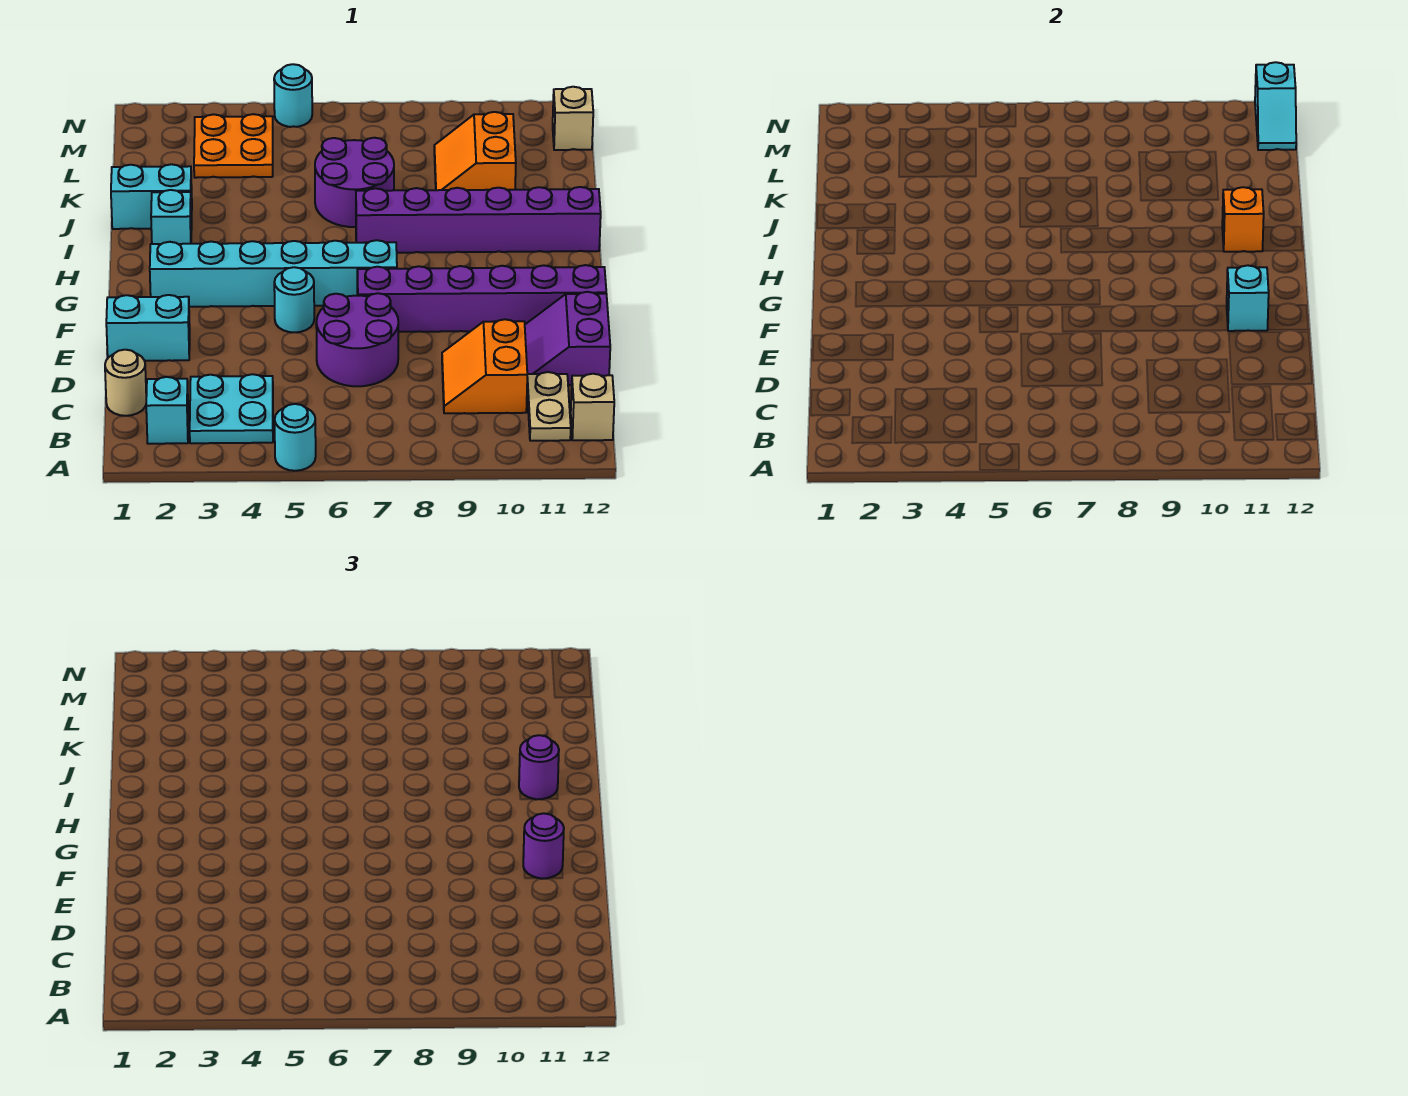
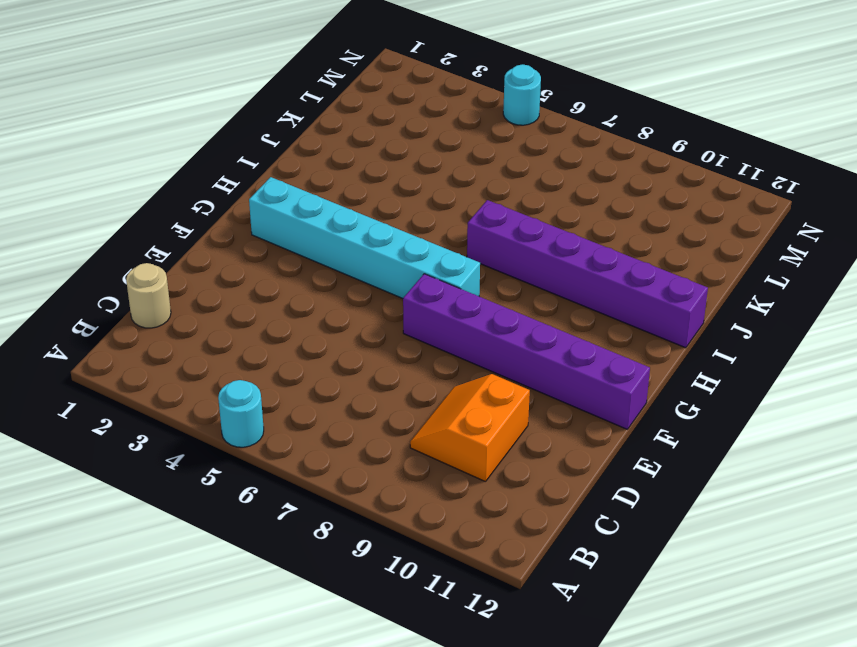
none -> cyan brick B2 level 1
none -> cyan plate B3:C4 level 1
none -> tan plate B11:C11 level 1

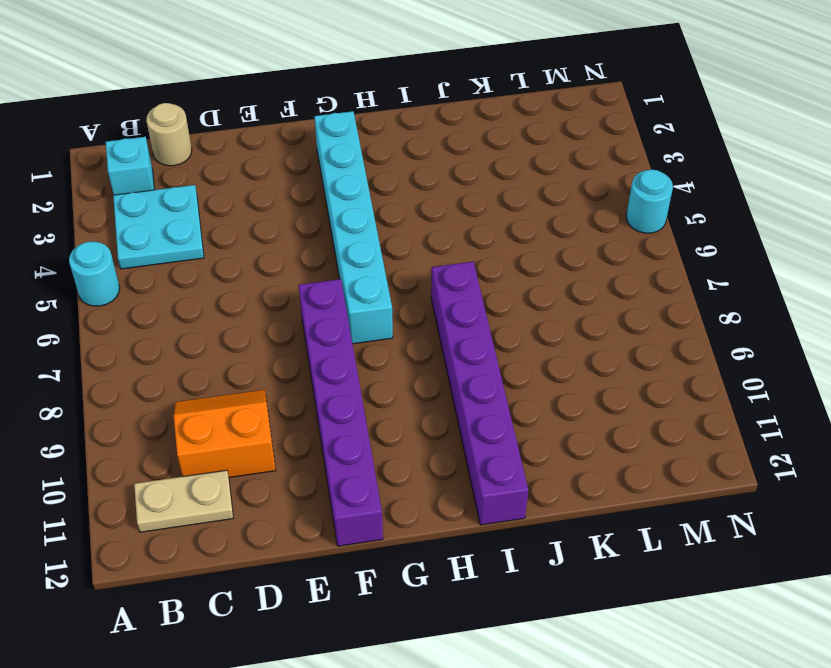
none -> tan brick B12 level 1
none -> purple round brick D6:E7 level 1
none -> purple slope D11:E12 level 1 top 12

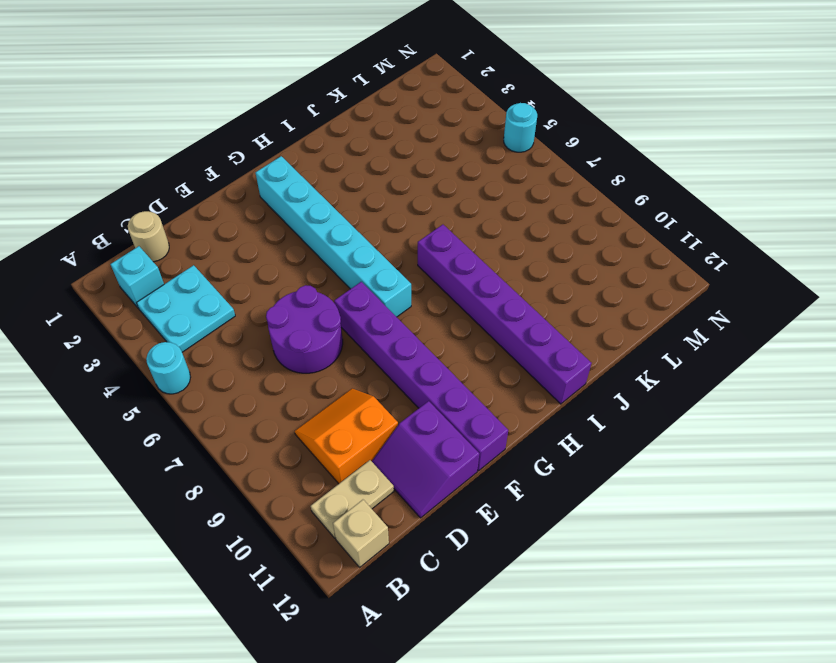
purple slope D11:E12 level 1 top E -> purple slope D11:E12 level 1 top 12
none -> cyan brick E1:E2 level 1
none -> cyan round brick F5 level 1
none -> cyan brick I2 level 1

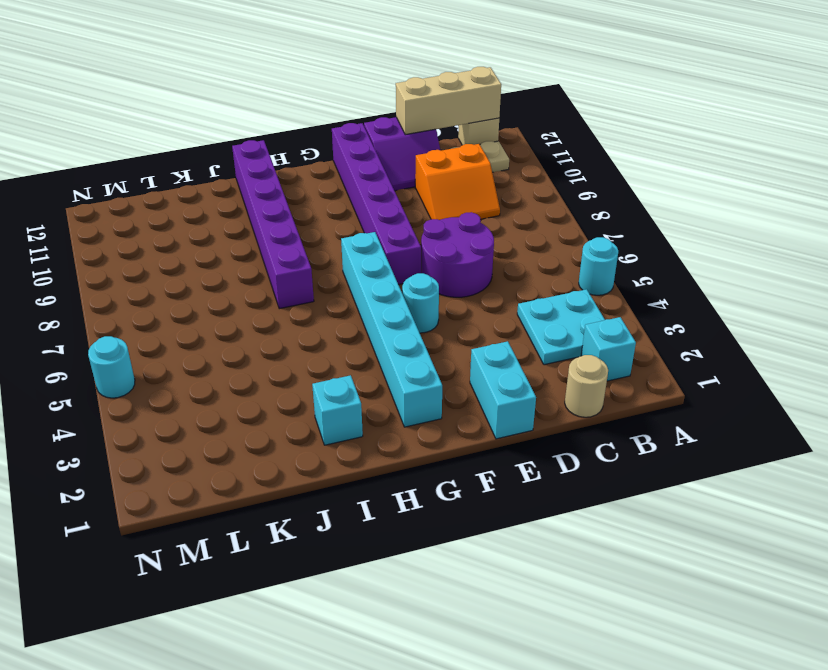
tan brick B12:D12 level 2 -> none
none -> cyan brick J1:J2 level 1
none -> purple round brick J6:K7 level 1
none -> orange slope K9:L10 level 1 top 10

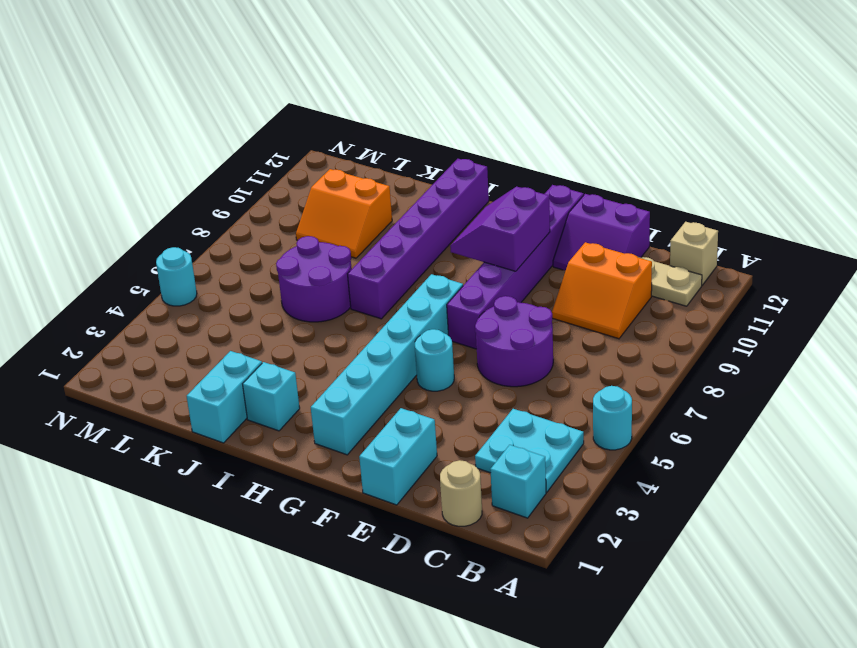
purple slope F9:G10 level 2 top F -> none
none -> orange plate L3:M4 level 1
none -> tan brick M12 level 1
none -> cyan brick F11 level 2

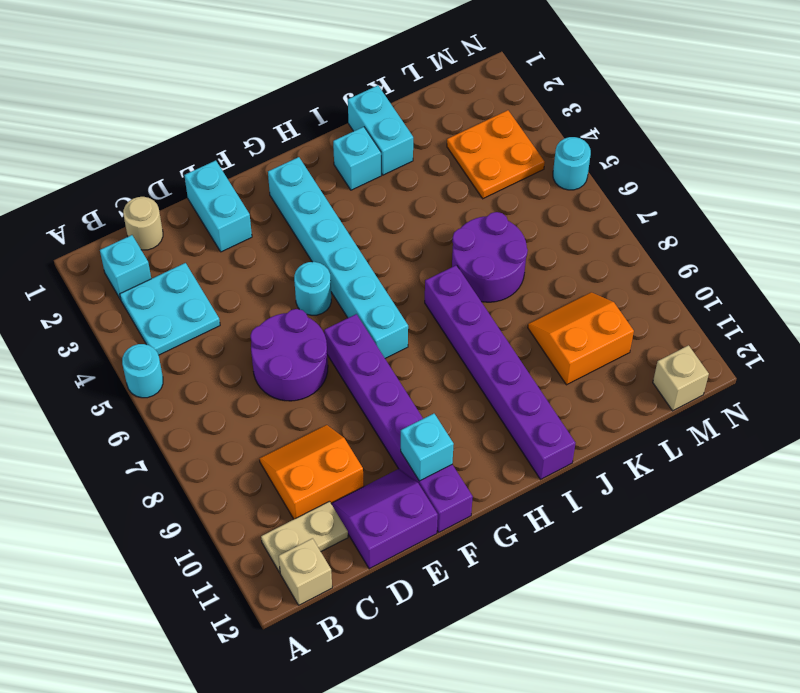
none -> orange brick I11 level 2
none -> cyan slope M12:N12 level 2 top N
none -> purple round brick F11 level 3

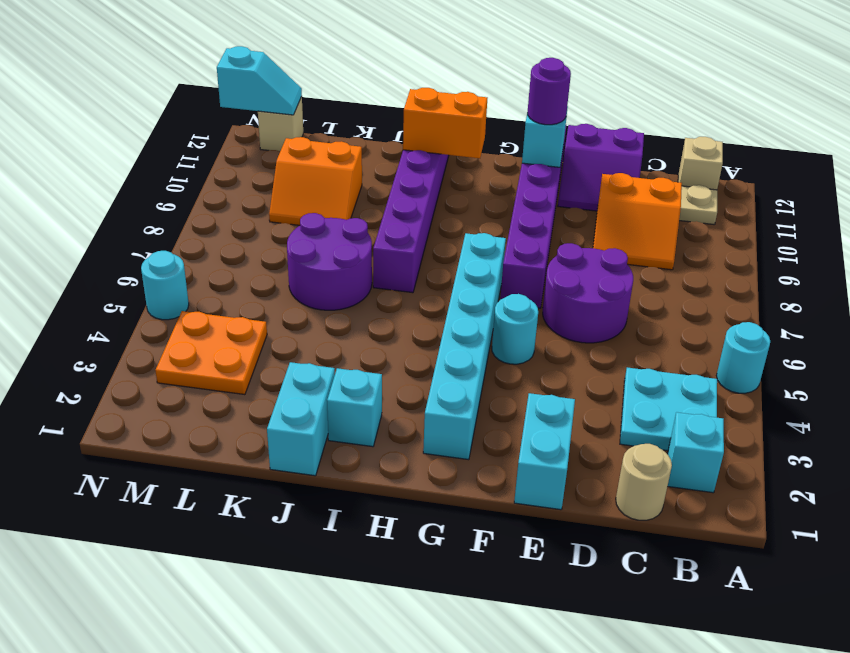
orange brick H11:I11 level 2 -> orange brick I11 level 2
none -> purple round brick I11 level 3

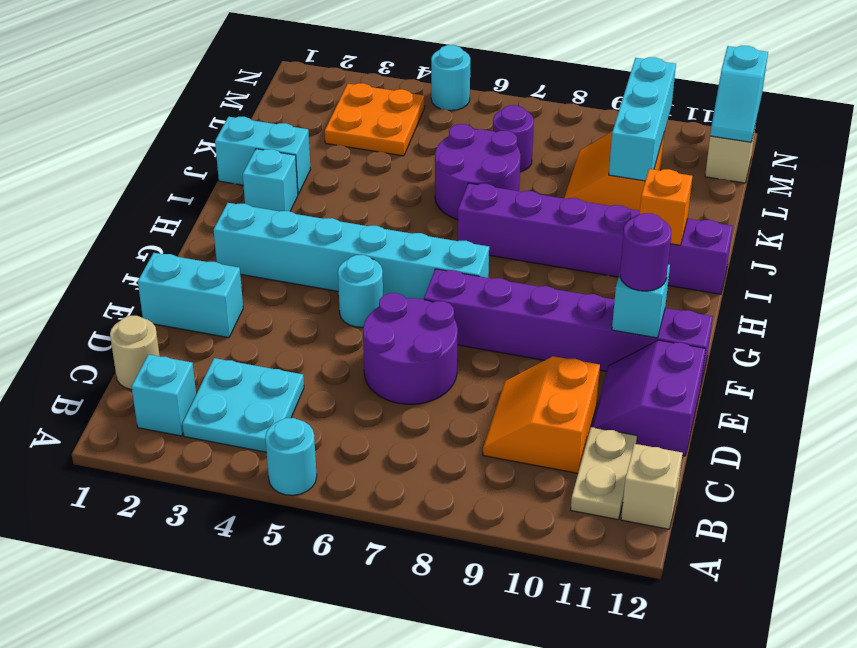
cyan brick K10:M10 level 2 -> none
purple round brick L7 level 1 -> purple round brick I11 level 3

